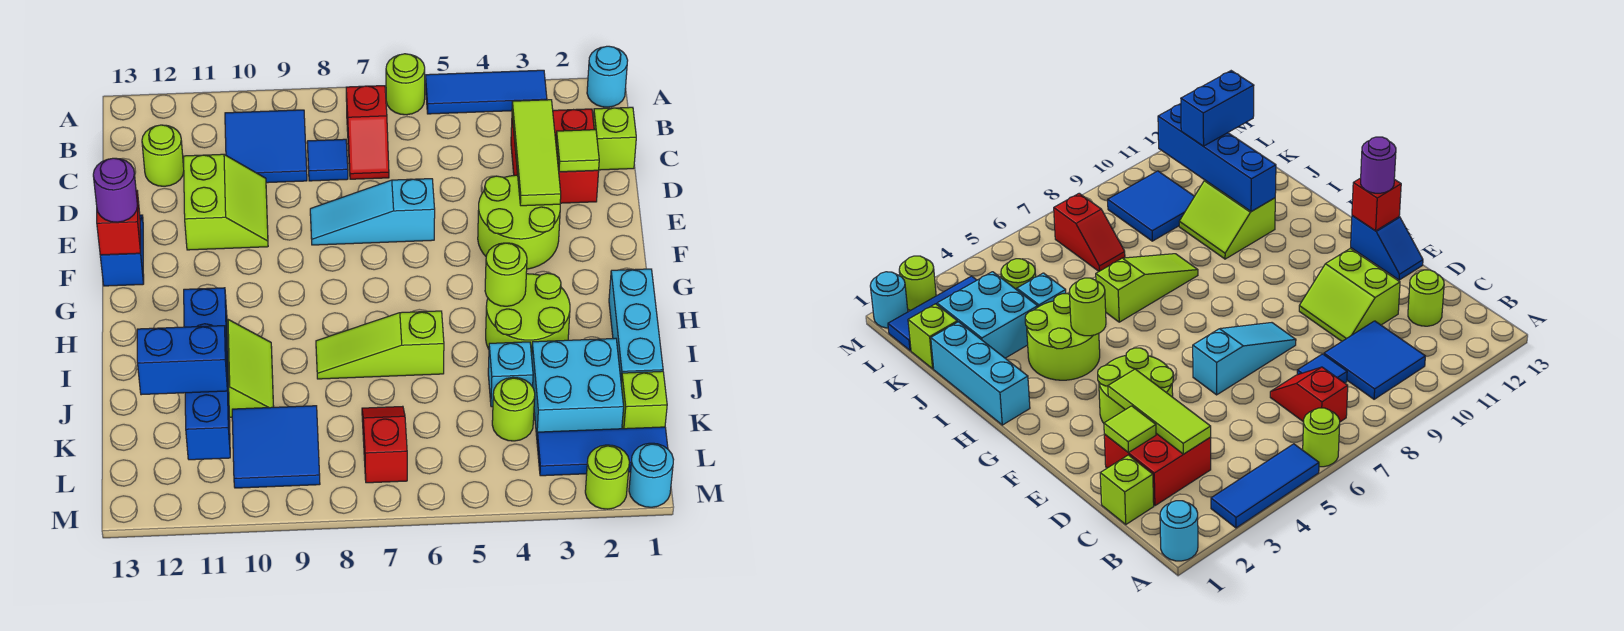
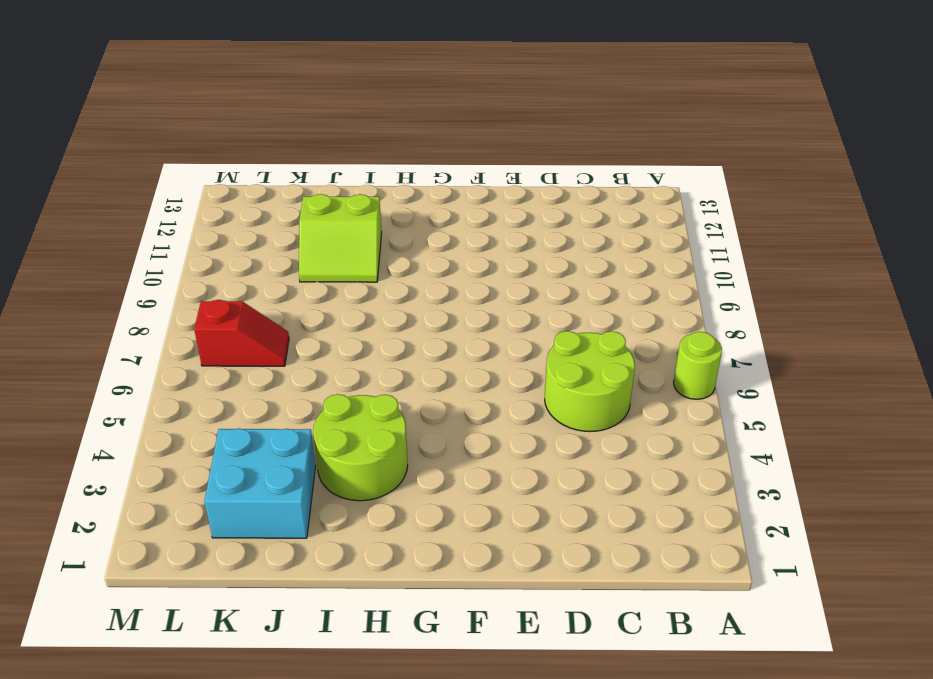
lime round brick C5:D6 level 1 -> lime round brick E3:F4 level 1
none -> cyan round brick A1 level 1
none -> blue tile A3:A5 level 1
none -> red slope B7:C7 level 1 top B
none -> blue tile B9:C10 level 1

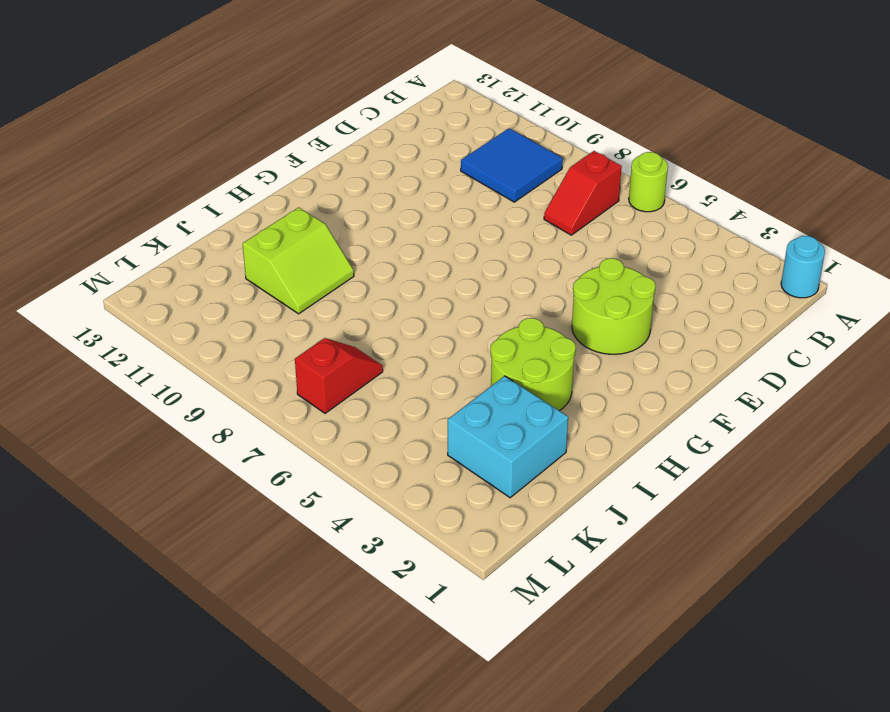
none -> blue tile A3:A5 level 1
none -> lime brick C1 level 1
none -> red brick C2:D3 level 1
none -> blue tile C8 level 1

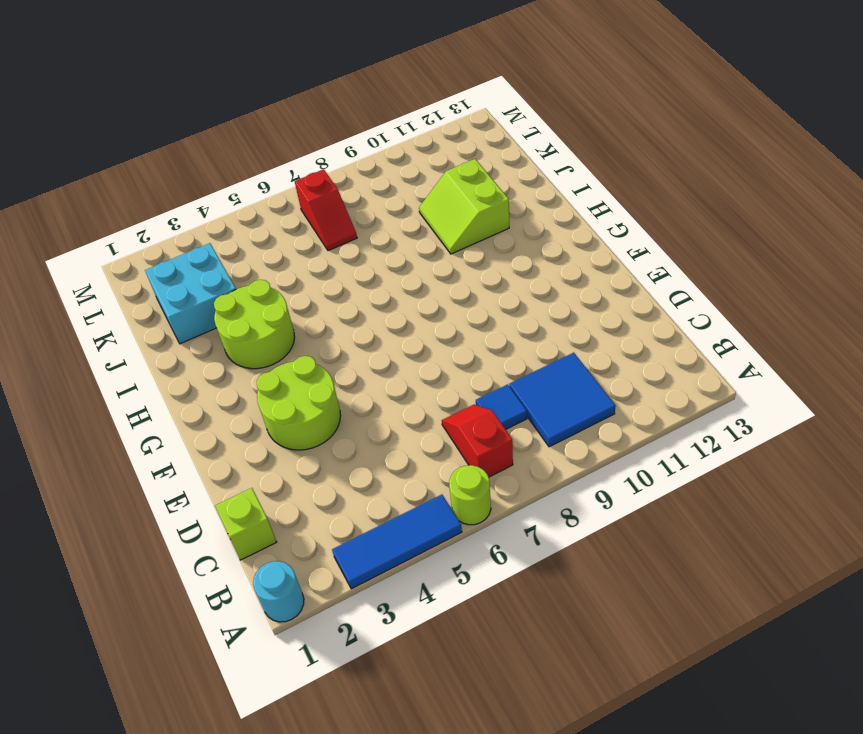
none -> red brick C2:D3 level 1
none -> lime round brick C12 level 1
none -> lime slope D10:E11 level 1 top 11
none -> cyan slope E6:E8 level 1 top 6

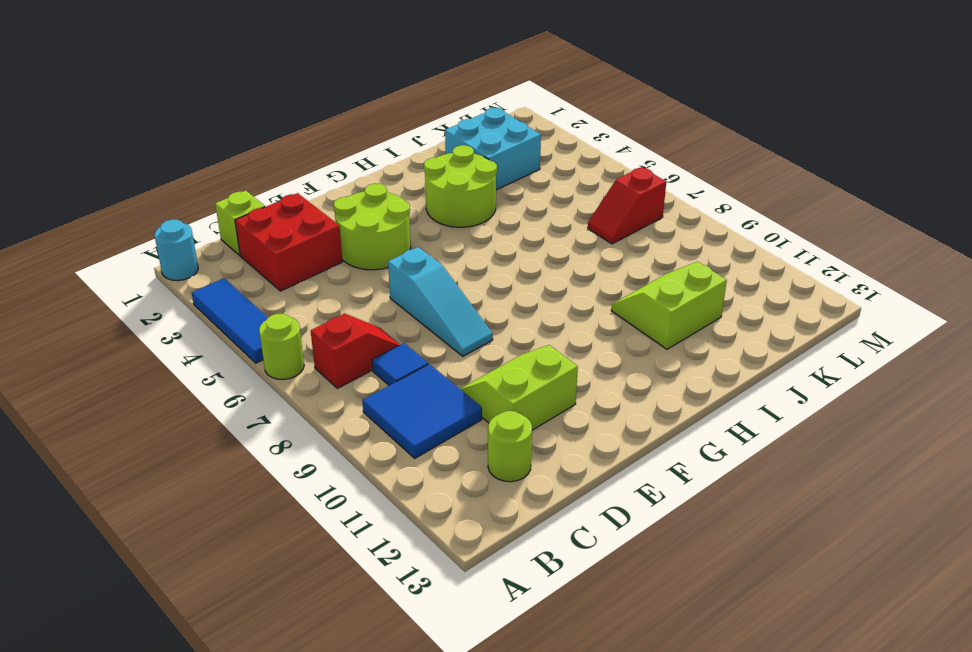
none -> blue slope E13:F13 level 1 top F
none -> cyan brick H1:J1 level 1
none -> lime slope I6:I8 level 1 top 6
none -> cyan brick J4 level 1

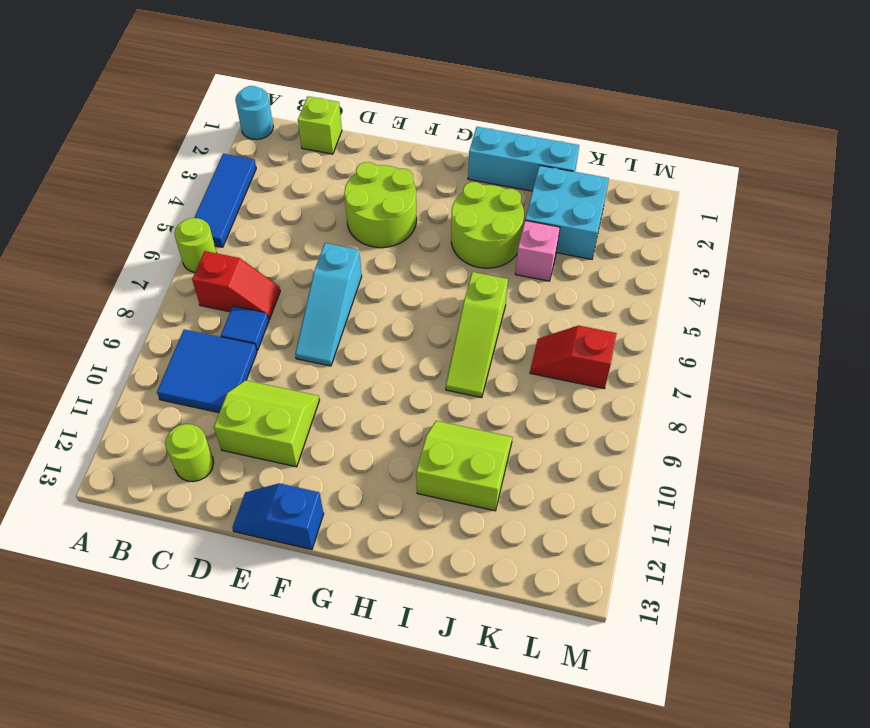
pink brick J4 level 1 -> cyan brick J4 level 1
none -> red brick C2:D3 level 1
none -> lime brick K1 level 1
none -> lime round brick K4 level 1
none -> blue tile K9:L10 level 1

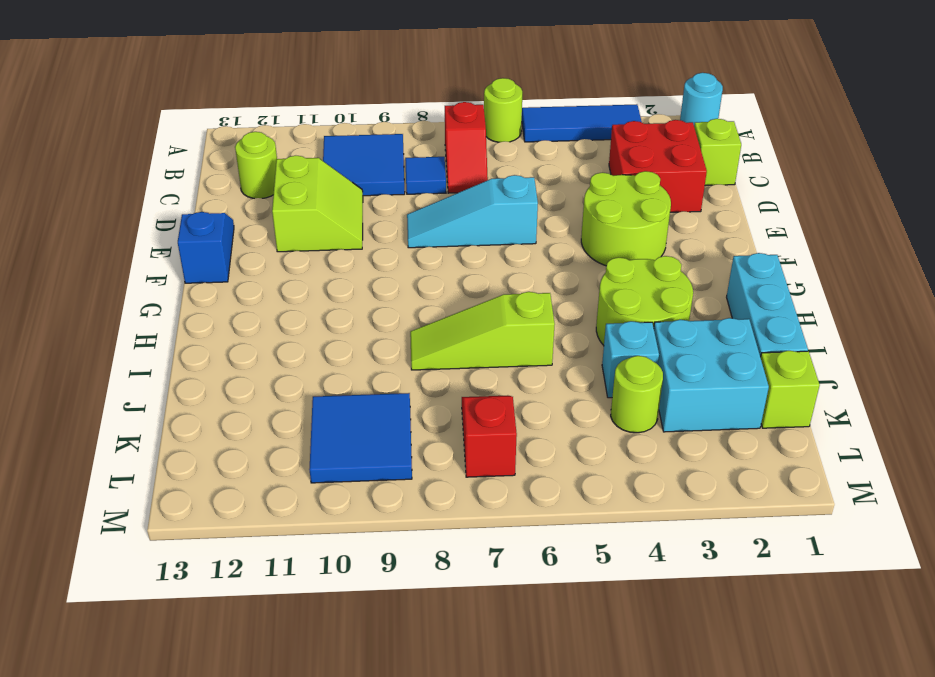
none -> lime slope I10:J11 level 1 top 11
none -> blue tile L1:L3 level 1
none -> cyan round brick M1 level 1
none -> lime round brick M2 level 1

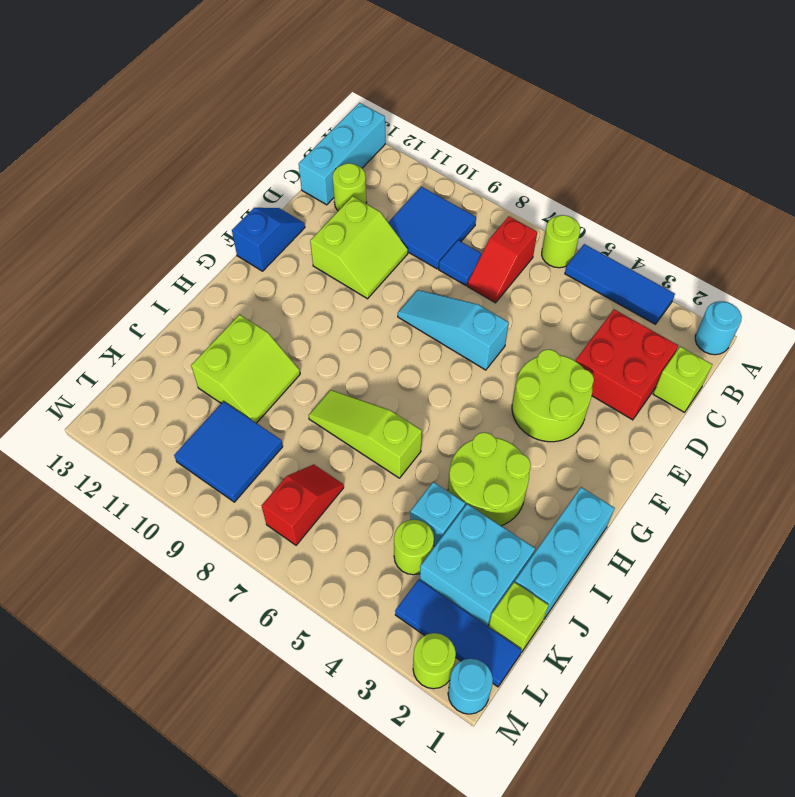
cyan brick A13:C13 level 1 -> none
none -> lime tile C3:E3 level 2
none -> lime tile D2 level 2
none -> red brick F13 level 2
none -> lime round brick H4 level 2

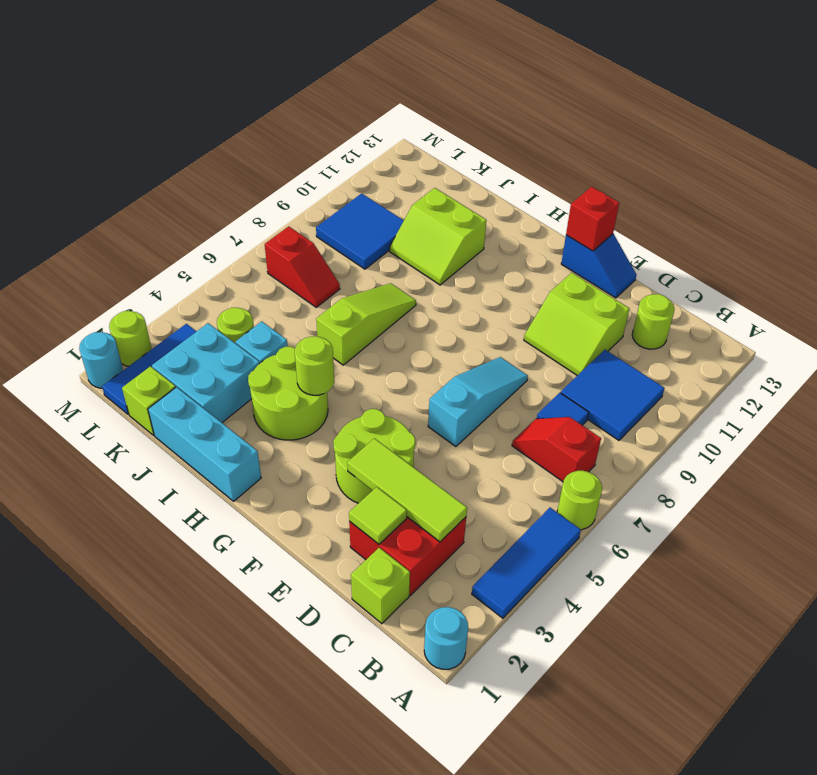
none -> blue brick I11:L11 level 2
none -> purple round brick F13 level 3
none -> blue brick K11:K12 level 3

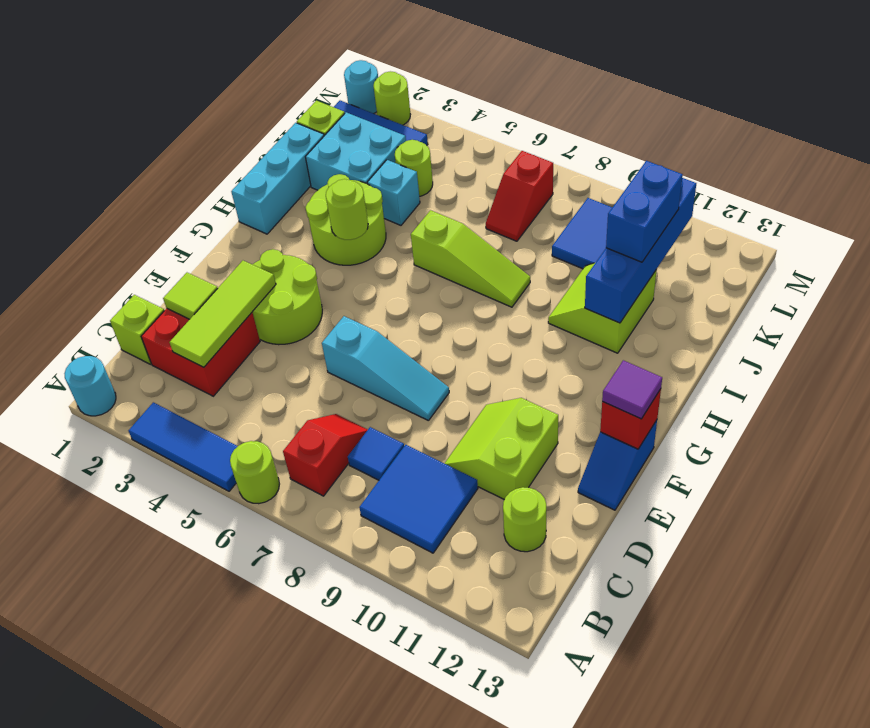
purple tile F13 level 3 -> purple round brick F13 level 3
blue brick J11:K11 level 3 -> blue brick K11:K12 level 3

